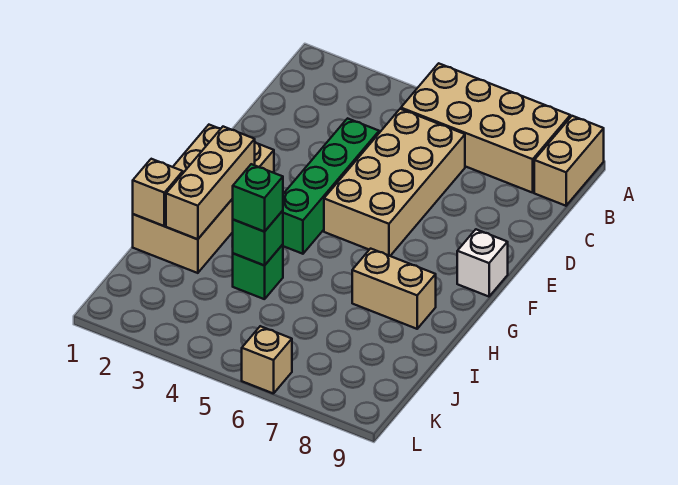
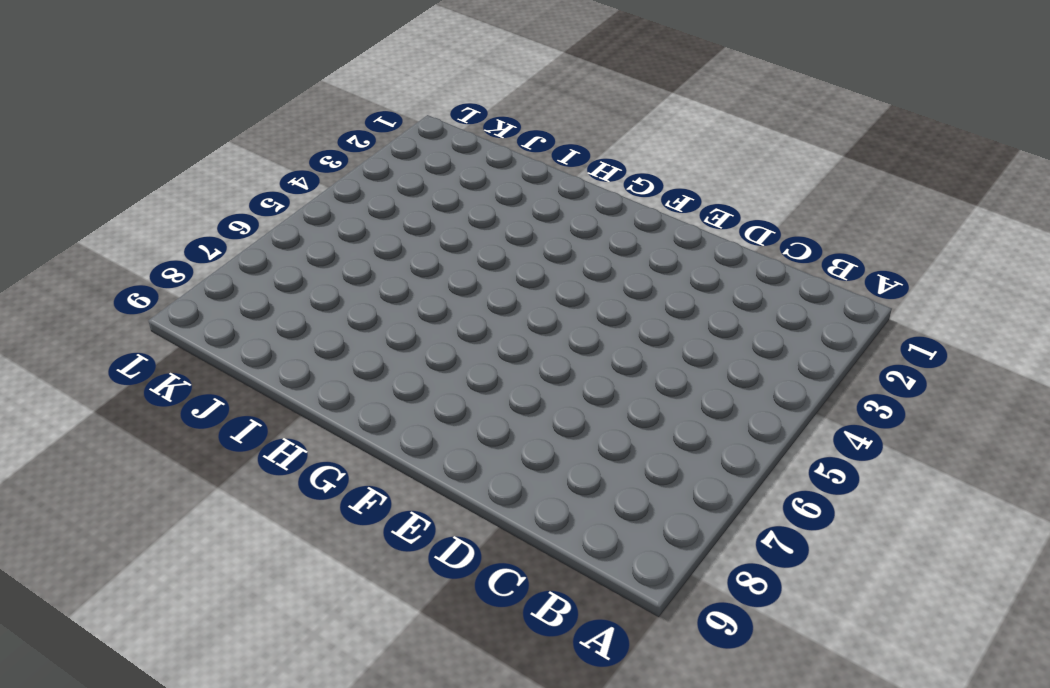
none -> tan brick A5:B8 level 1
none -> tan brick A9:B9 level 1
none -> tan brick C5:F6 level 1

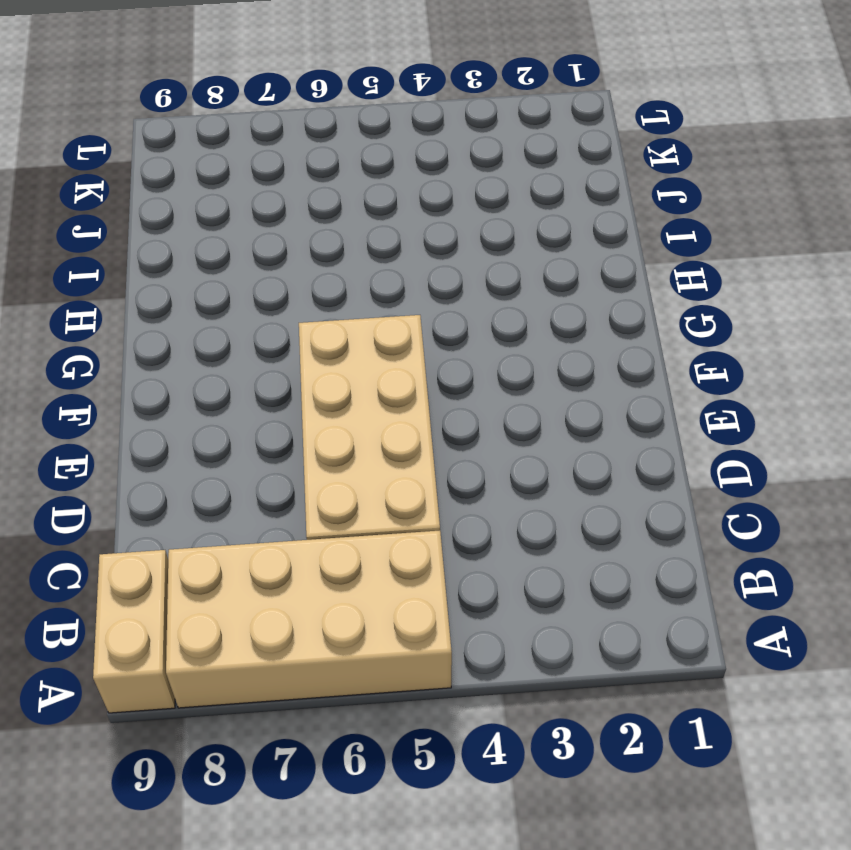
none -> green brick D4:G4 level 1
none -> tan brick F1:I2 level 1
none -> white brick F9 level 1

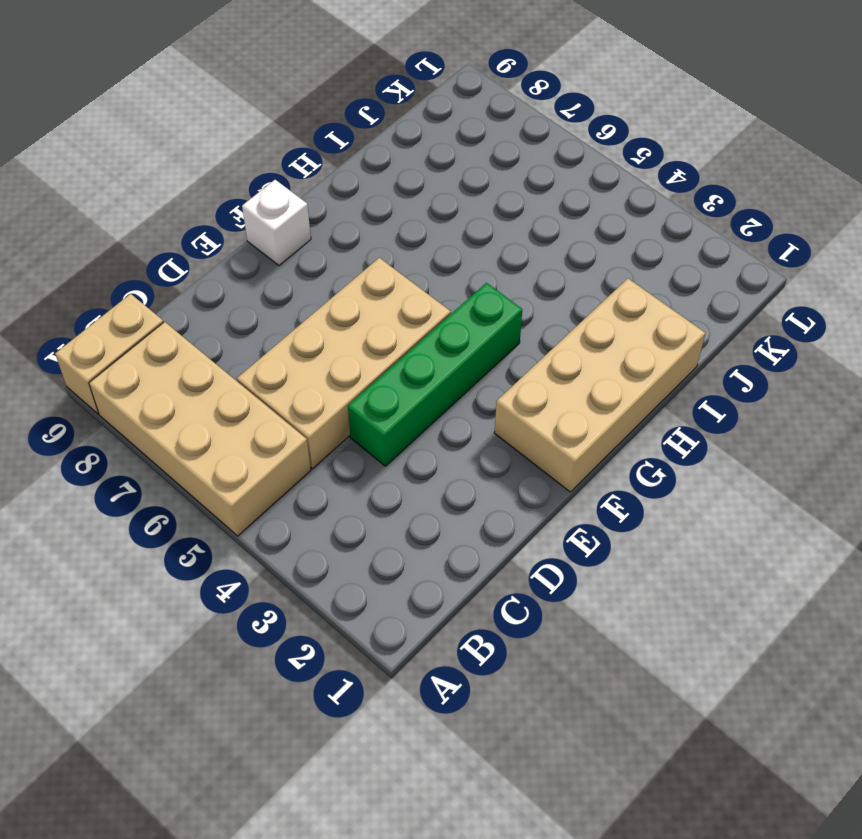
none -> tan brick H7:H8 level 1
none -> green brick I4 level 1
none -> tan brick L6 level 1

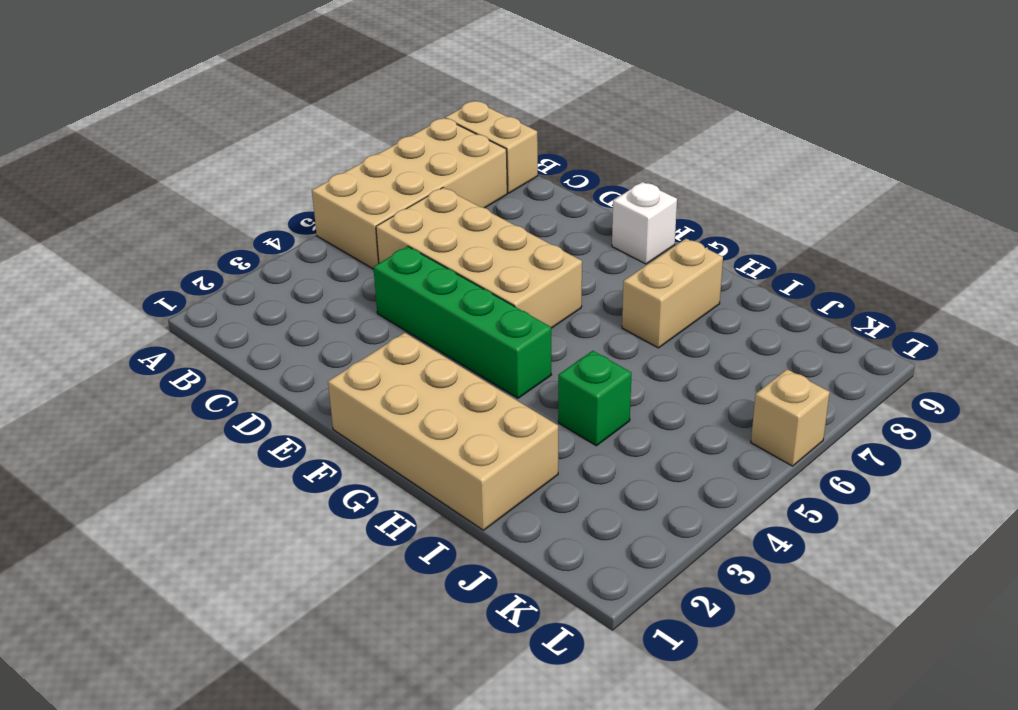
none -> tan brick G2:I2 level 2
none -> tan brick I1 level 2
none -> green brick I4 level 2

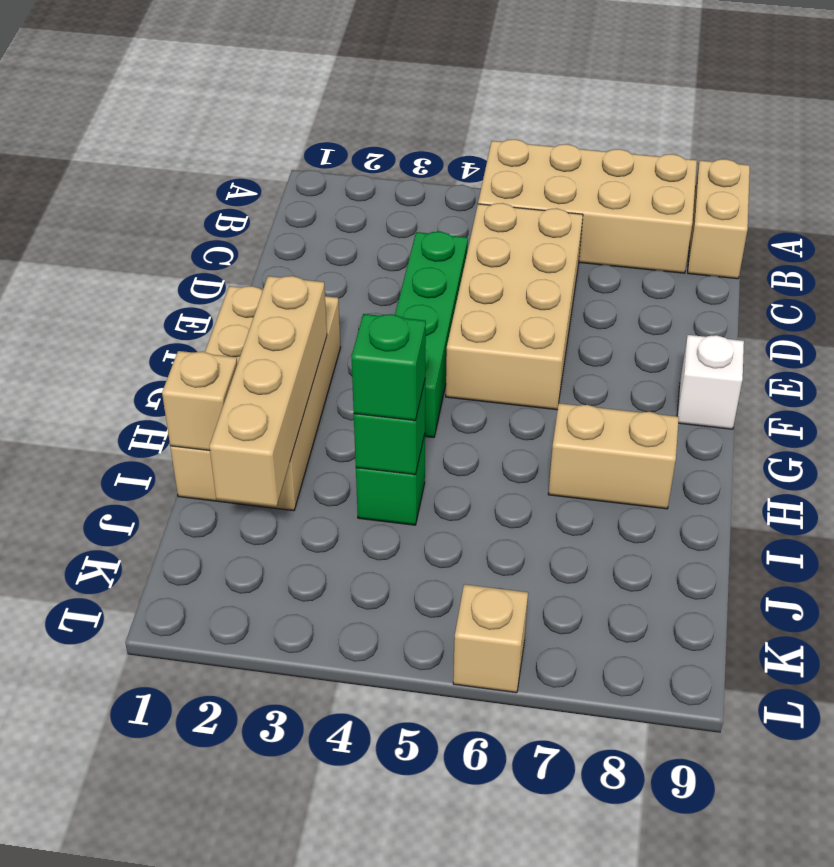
tan brick G2:J2 level 2 -> tan brick G2:I2 level 2

